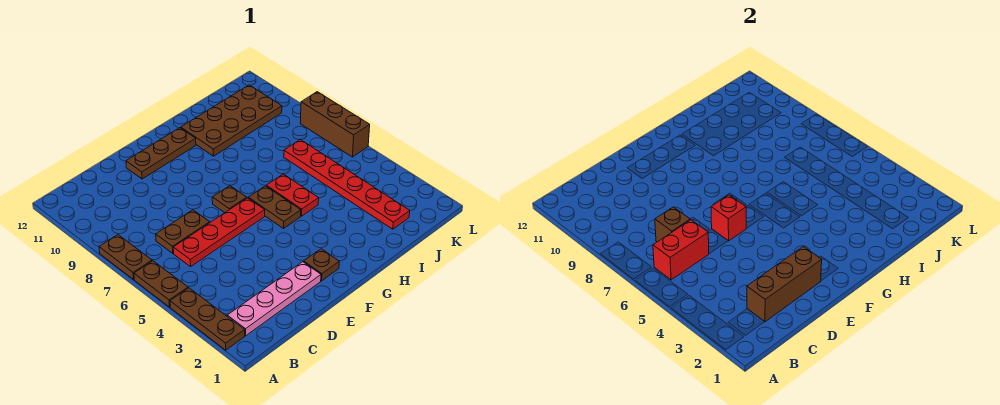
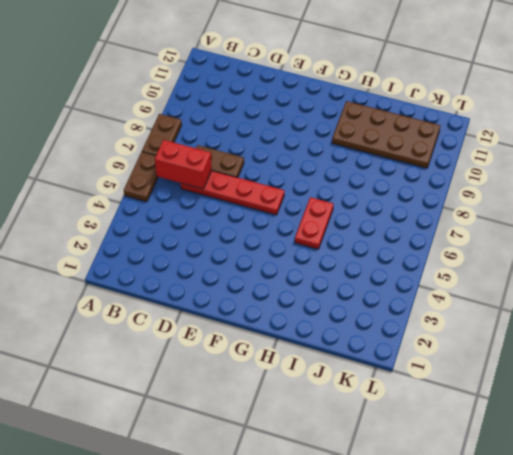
none -> brown plate A2:A4 level 1
none -> pink plate B2:E2 level 1
none -> brown plate E11:G11 level 1

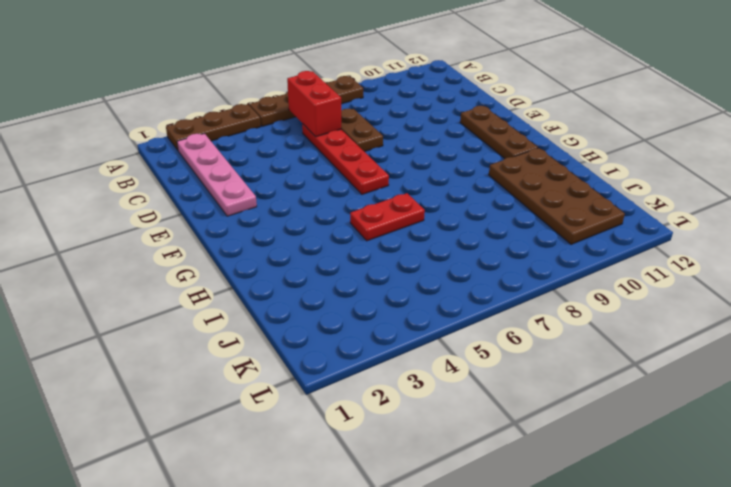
none -> brown plate F2 level 1
none -> brown plate F7 level 1
none -> brown plate G5:G6 level 1

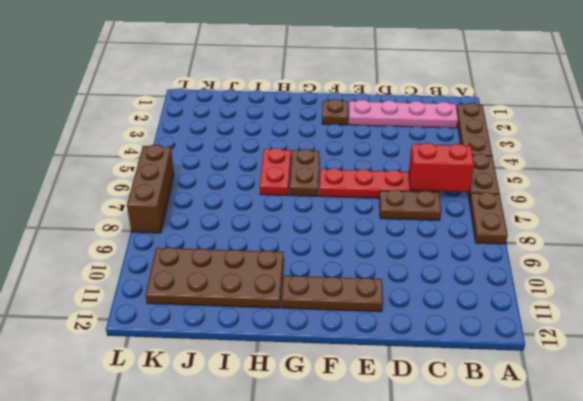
none -> brown plate F7 level 1
none -> red plate J2:J7 level 1
none -> brown brick C2:E2 level 2

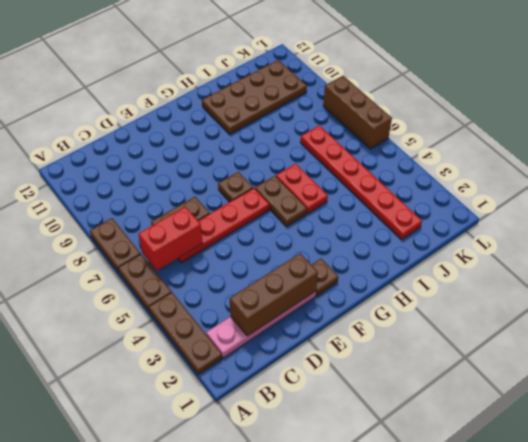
none -> brown plate E11:G11 level 1
none -> brown brick C7 level 2
none -> red brick E6 level 2

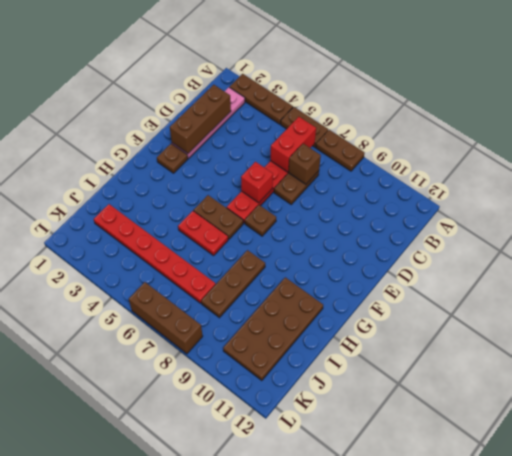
brown plate H8:J8 level 1 -> brown plate E11:G11 level 1

